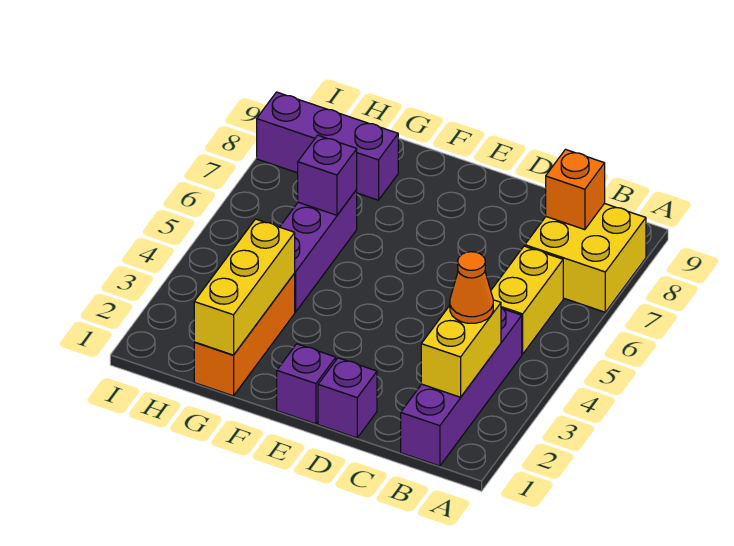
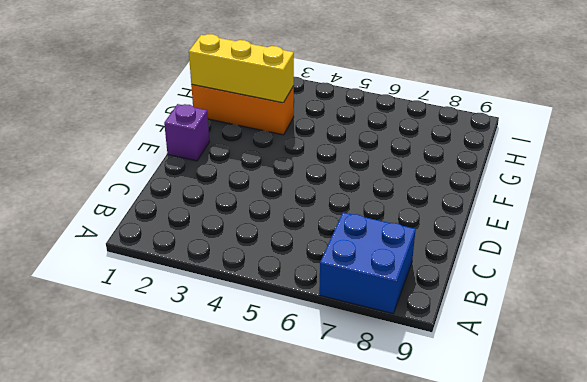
blue brick A7:B8 level 1 -> yellow brick A7:B8 level 1
none -> purple brick B1:B4 level 1
none -> yellow brick B5:B6 level 1
none -> purple brick D1 level 1

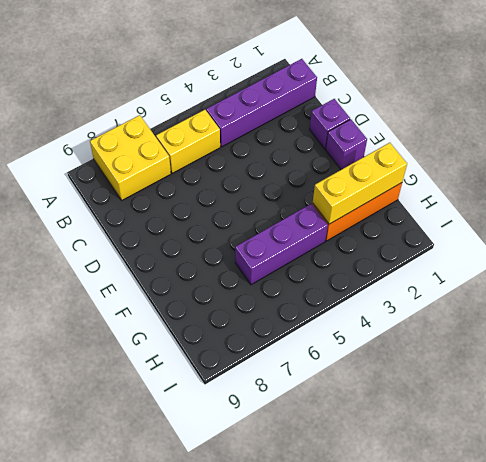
none -> purple brick G8:I8 level 1
none -> yellow brick B2:B3 level 2
none -> orange brick B8 level 2

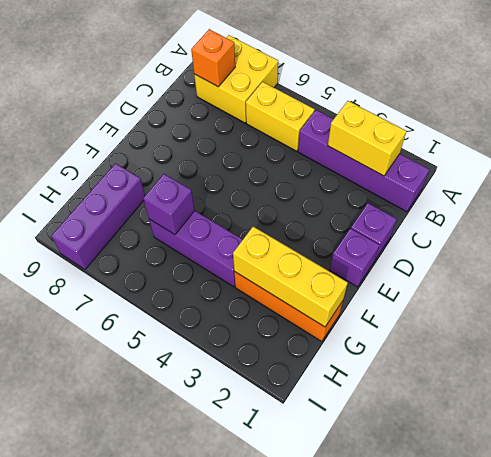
none -> orange cone B3 level 3

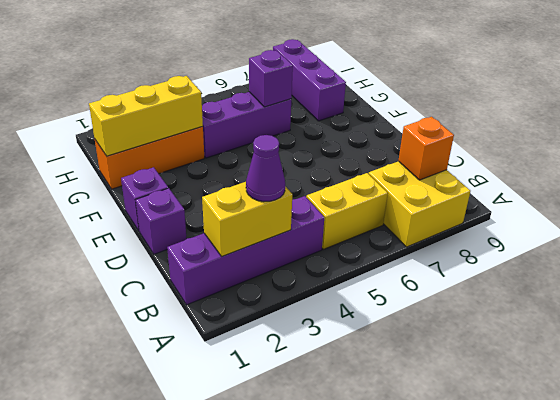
purple cone B3 level 3 -> orange cone B3 level 3

